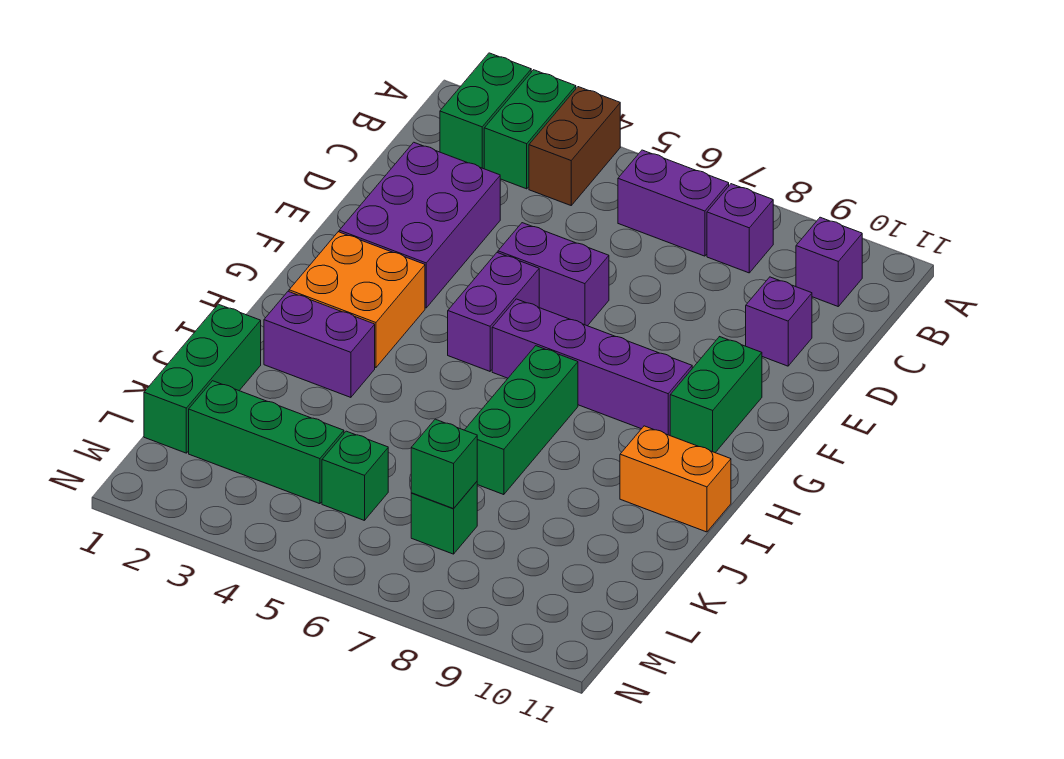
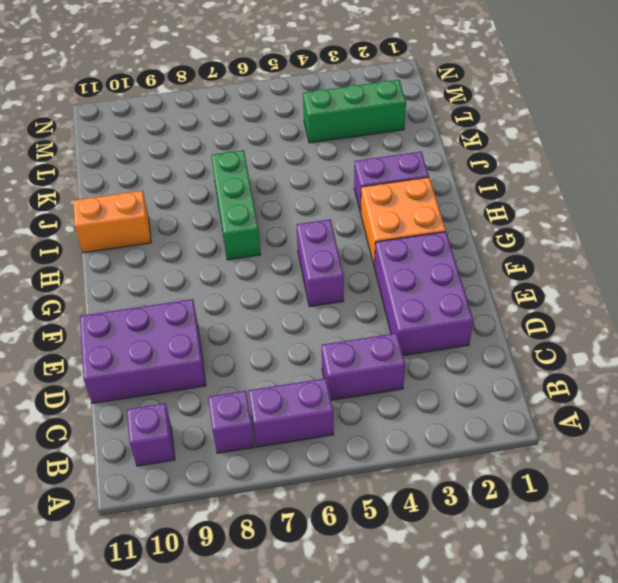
purple brick C4:C5 level 1 -> purple brick E5:E6 level 1
purple brick D9:E11 level 1 -> purple brick D10 level 1
none -> green brick A2:B2 level 1
none -> green brick A3:B3 level 1
none -> brown brick A4:B4 level 1

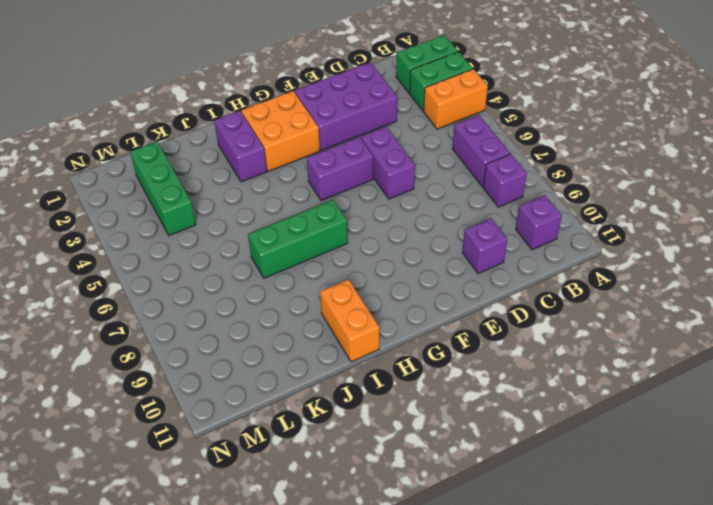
orange brick A4:B4 level 1 -> brown brick A4:B4 level 1
none -> green brick F10:G10 level 1
none -> purple brick G6:G9 level 1
none -> green brick J1:L1 level 1

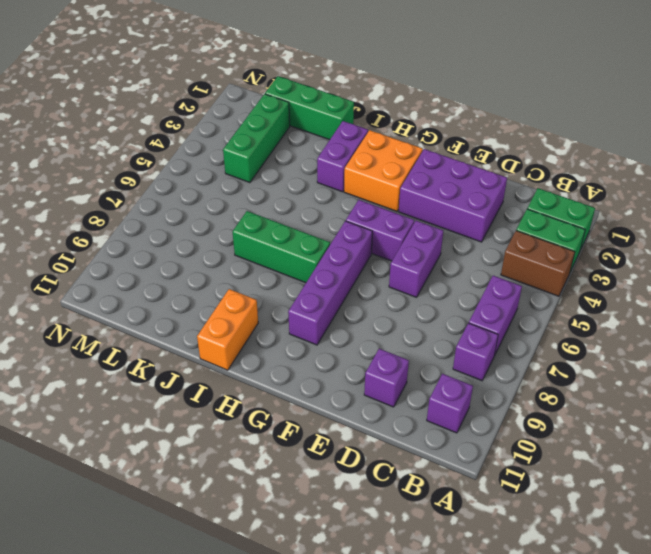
none -> green brick F10:G10 level 1
none -> green brick L5 level 1
none -> green brick L7 level 1

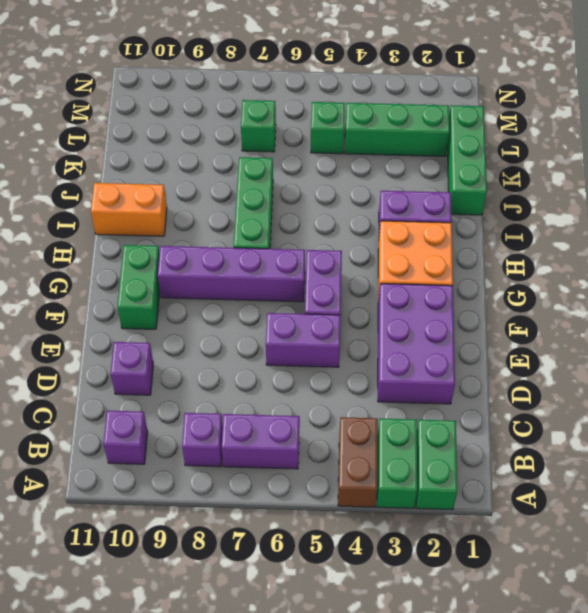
none -> green brick L7 level 2

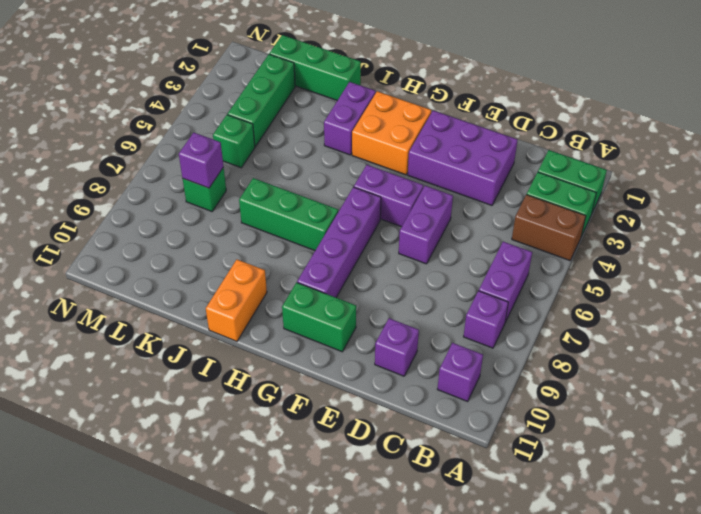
purple brick L7 level 2 -> green brick L7 level 2

